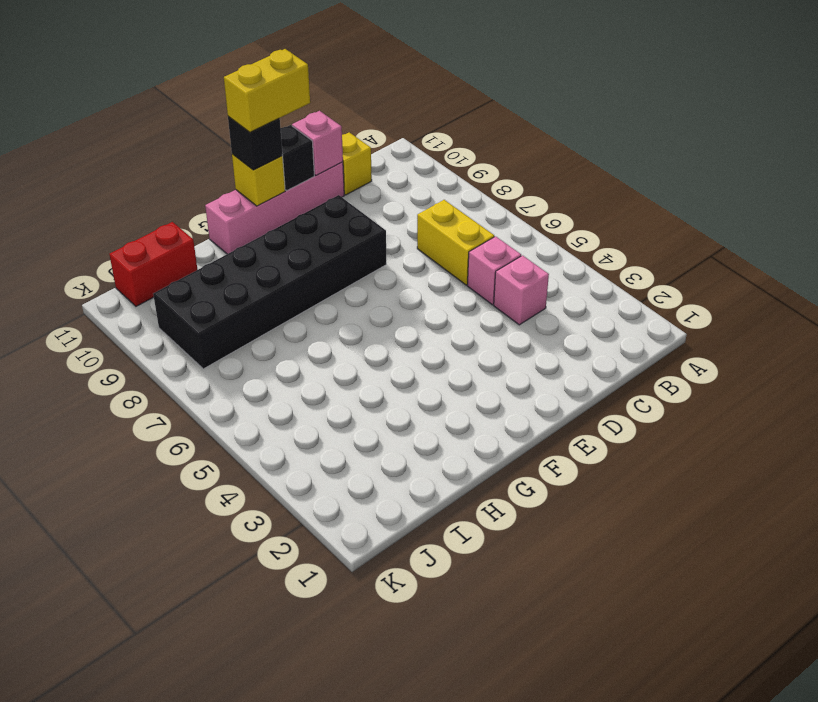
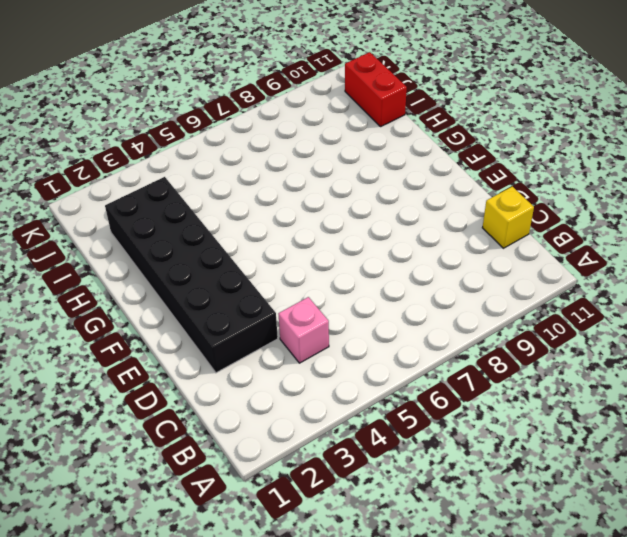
black brick D2:I3 level 1 -> black brick E8:J9 level 1
none -> pink brick C5 level 1
none -> yellow brick C6:C7 level 1
none -> pink brick D11:G11 level 1

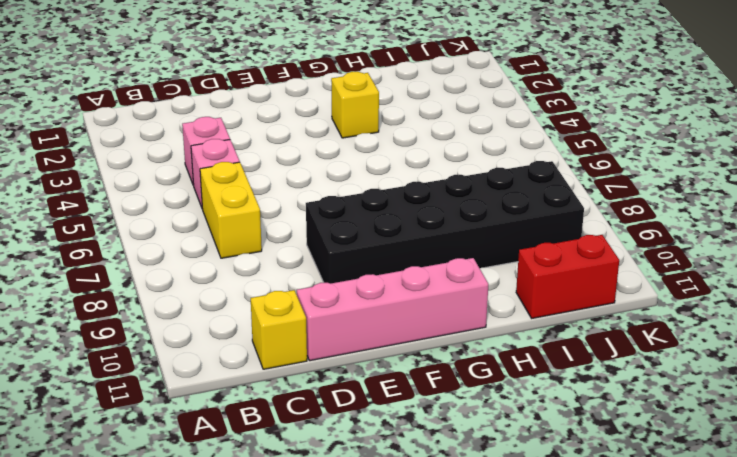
yellow brick G3 level 1 -> yellow brick F11 level 2
none -> pink brick D11 level 2
none -> black brick E11 level 2
none -> black brick F11 level 3

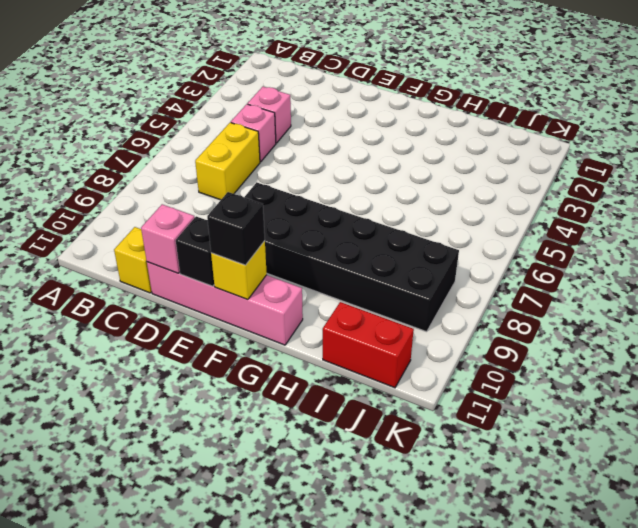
none -> yellow brick E11:F11 level 4

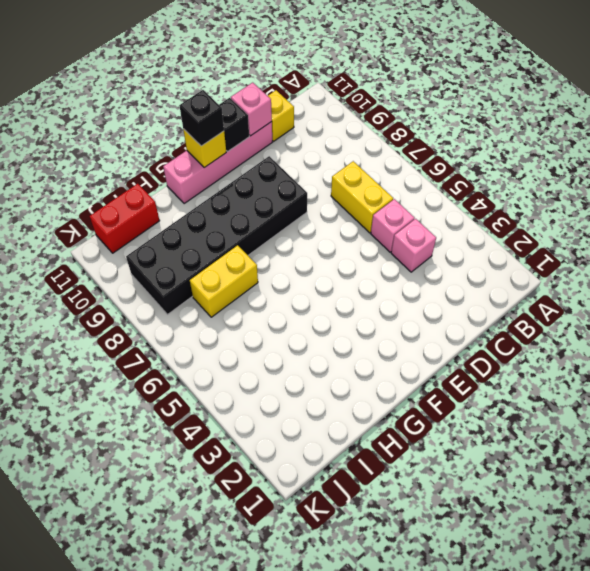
yellow brick H7:I7 level 1 -> yellow brick E11:F11 level 4

